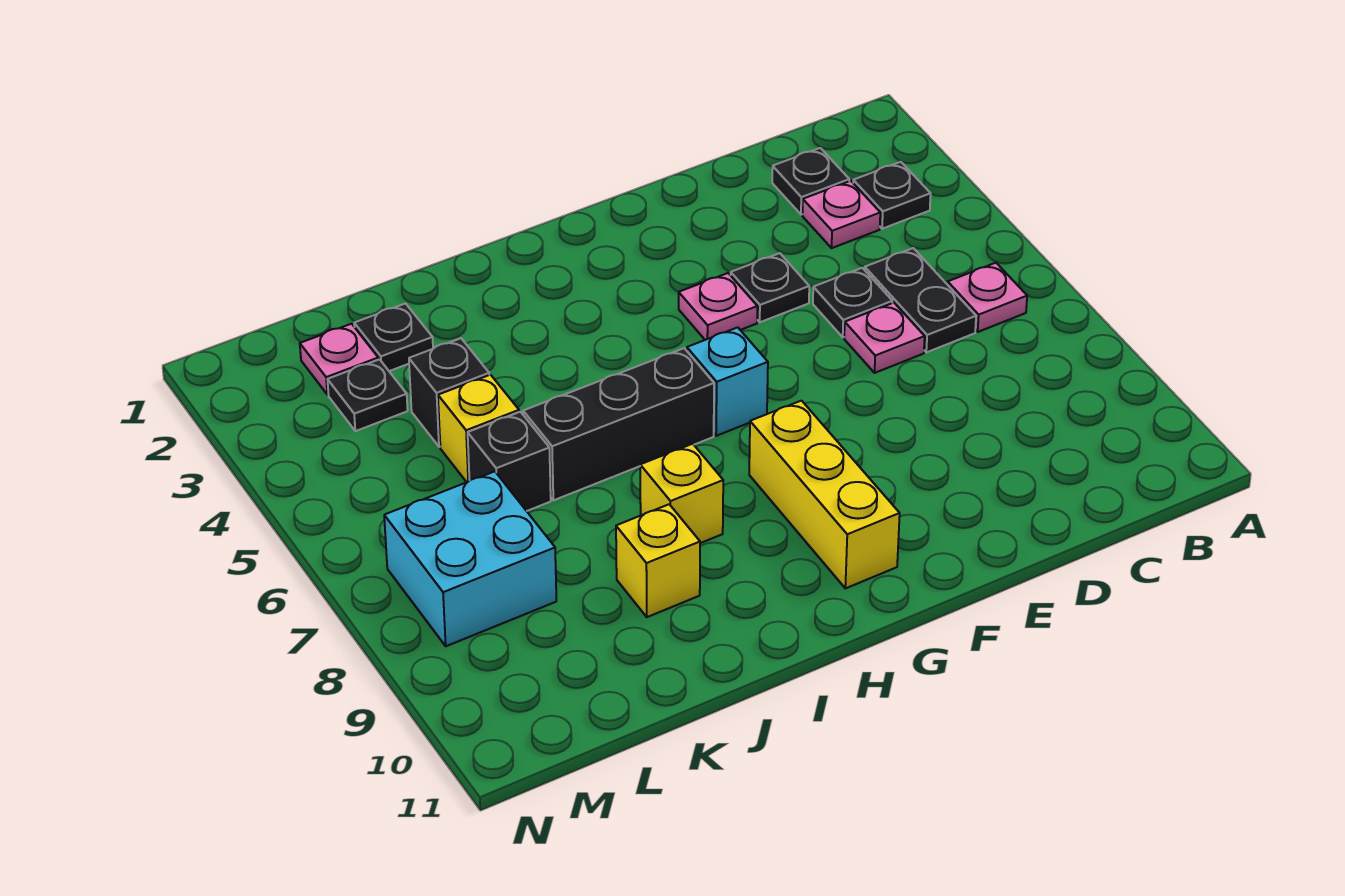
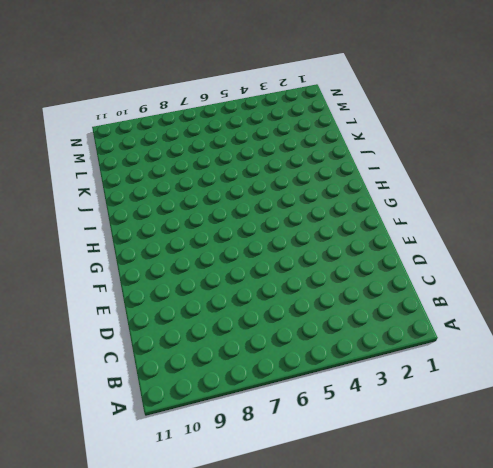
none -> black plate B3 level 1
none -> pink plate B6 level 1
none -> black plate C2 level 1

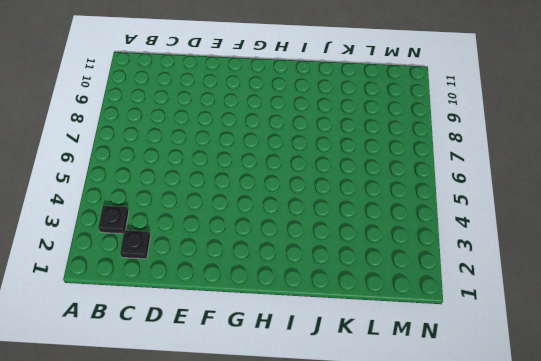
none -> pink plate B6 level 1
none -> pink plate C3 level 1
none -> black plate C5:C6 level 1

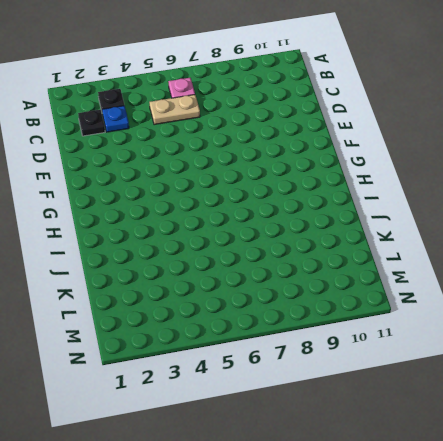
blue plate C3 level 1 -> pink plate C3 level 1
tan plate C5:C6 level 1 -> black plate C5:C6 level 1
none -> black plate D5 level 1
none -> pink plate D6 level 1
none -> black plate E4 level 1

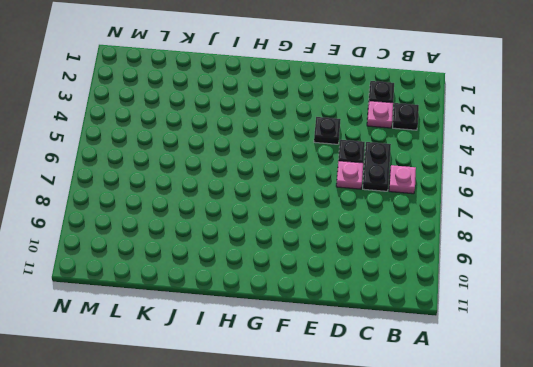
none -> pink plate F4 level 1
none -> cyan brick G6 level 1
none -> yellow brick G8:G10 level 1

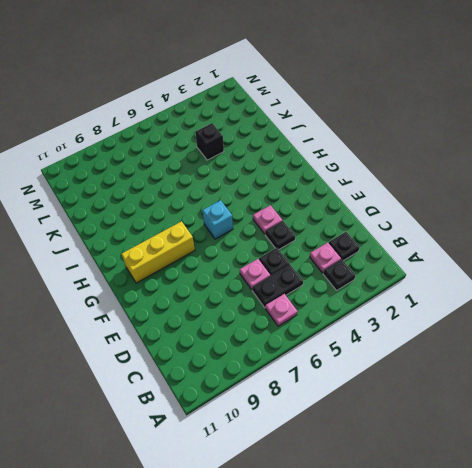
none -> black brick H6:J6 level 1
none -> yellow brick I8 level 1
none -> yellow brick J9 level 1

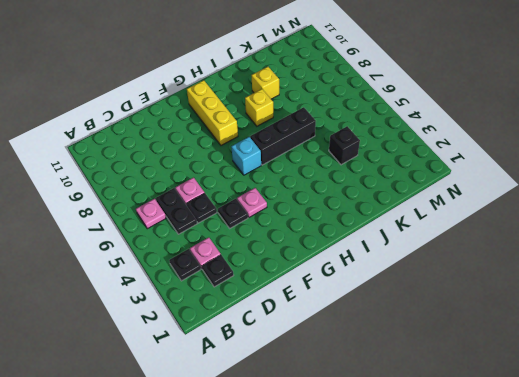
none -> black plate K2 level 1
none -> yellow brick K5 level 1
none -> black brick K6 level 1

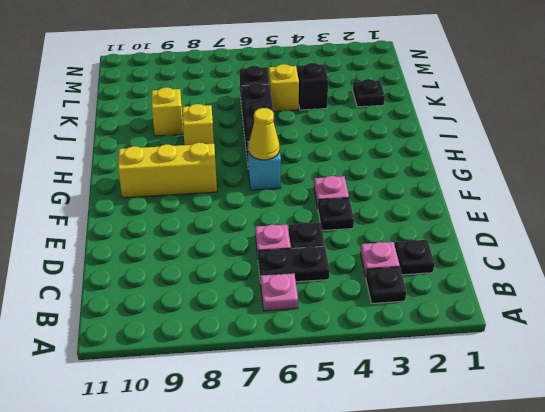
yellow cone G6 level 2 -> none
none -> pink plate L2 level 1
none -> black plate L3 level 1
none -> cyan brick L7:M8 level 1

